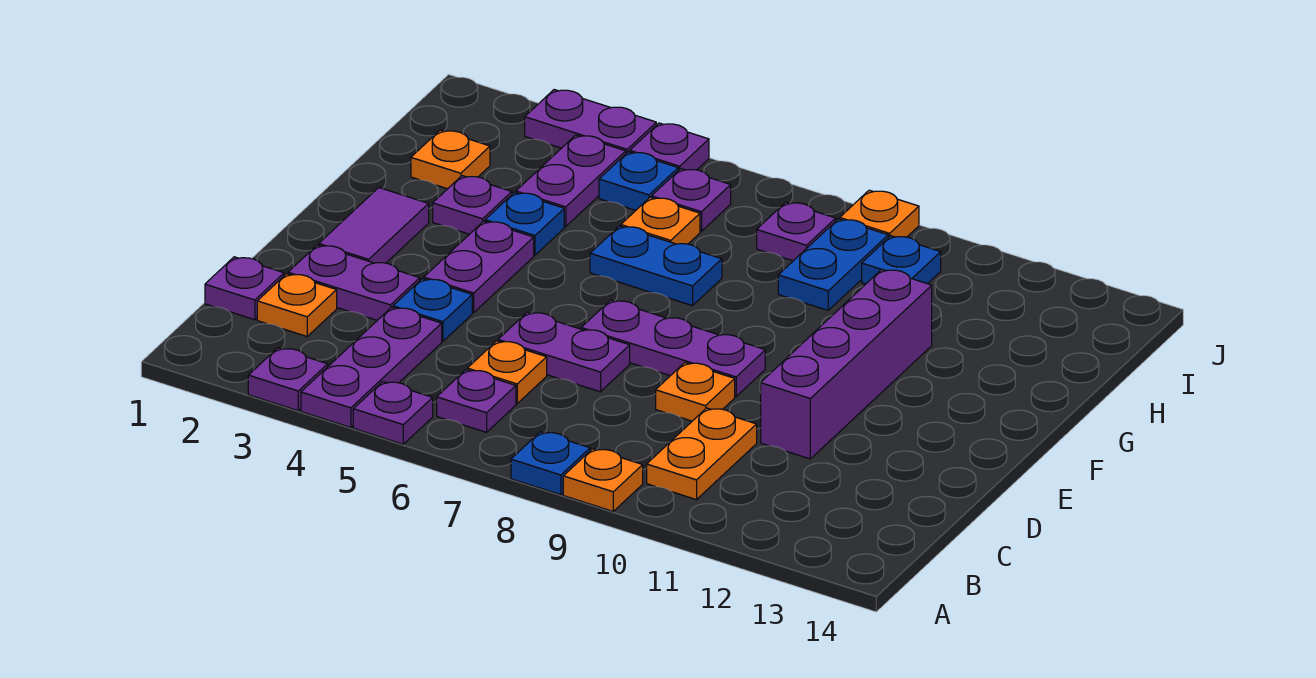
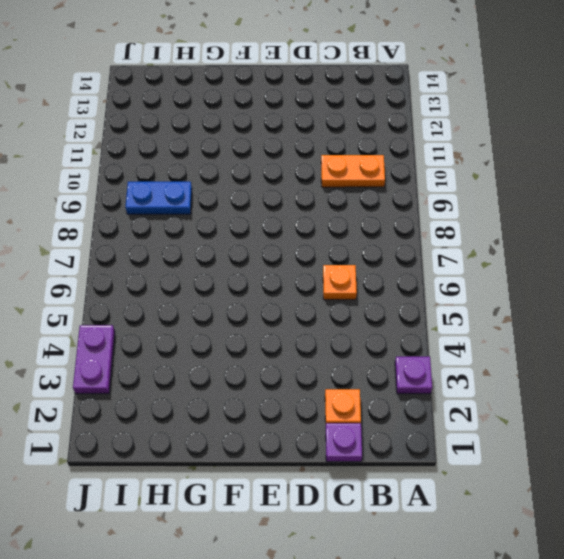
none -> purple plate A4:C4 level 1
none -> purple plate A5 level 1
none -> blue plate A8 level 1
none -> orange plate A9 level 1

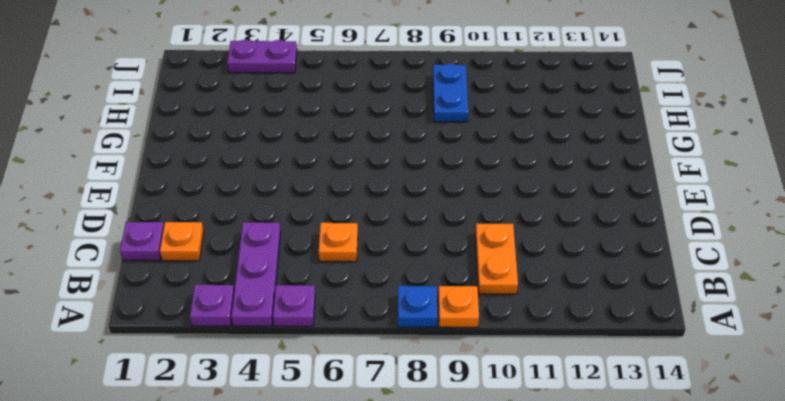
none -> purple plate B6 level 1
none -> purple plate D2:D3 level 1
none -> blue plate D4 level 1
none -> purple plate D6:D7 level 1

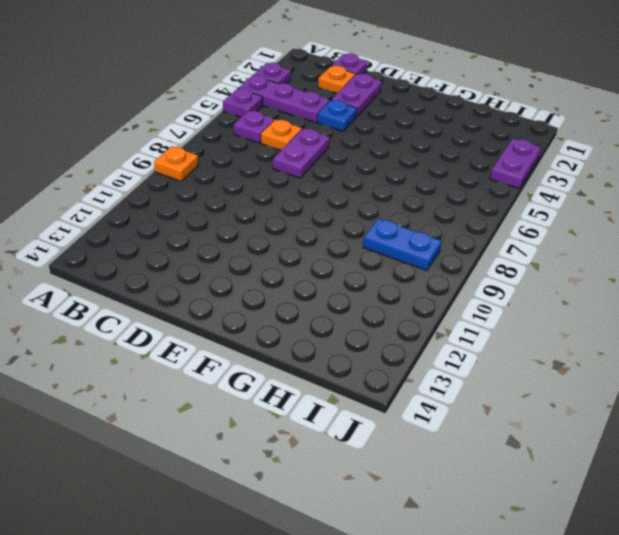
none -> blue plate A8 level 1
none -> orange plate B10:C10 level 1
none -> orange plate D9 level 1
none -> purple brick D11:G11 level 1

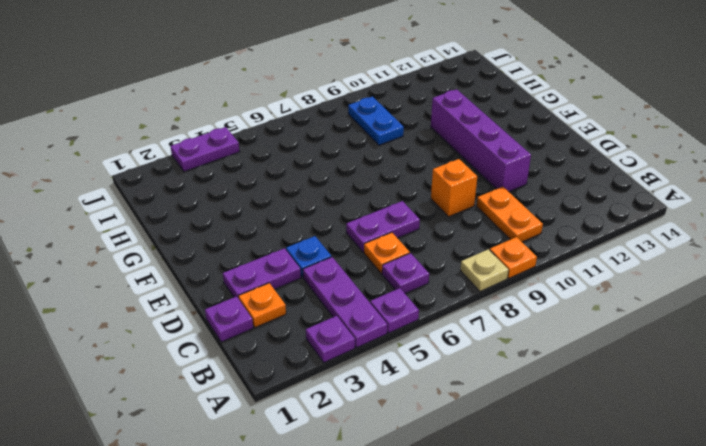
tan plate A8 level 1 -> blue plate A8 level 1
orange brick D9 level 1 -> orange plate D9 level 1
none -> purple tile E2:F2 level 1
none -> purple plate E4:F4 level 1
none -> purple plate E7:E9 level 1
none -> purple plate G3 level 1

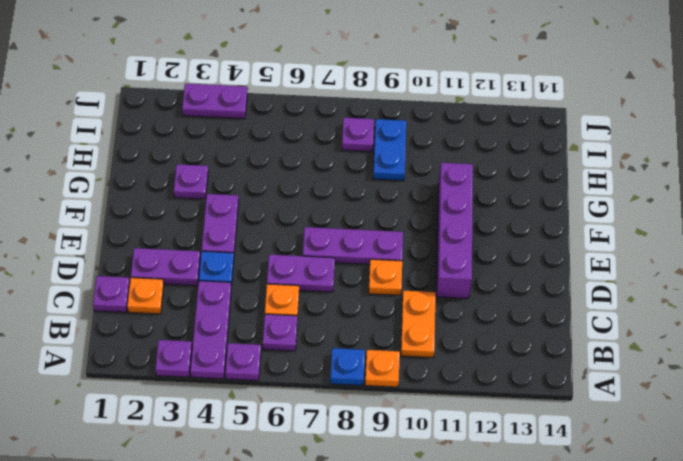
none -> purple tile E2:F2 level 1
none -> blue plate G4 level 1
none -> blue plate G6:G7 level 1
none -> orange plate H2 level 1

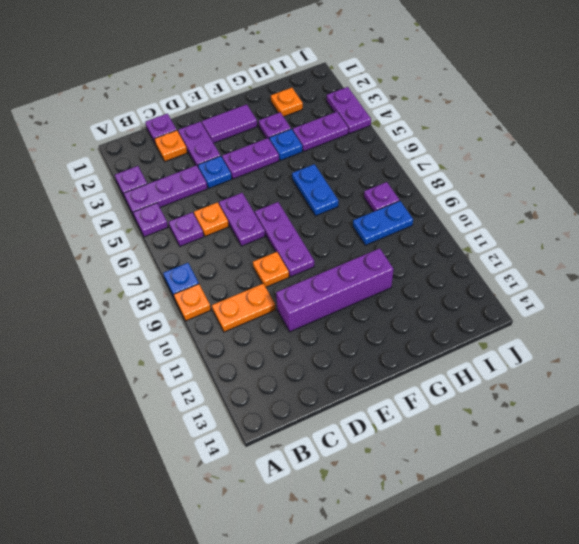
none -> orange plate H6 level 1
none -> blue plate I5 level 1
none -> purple plate I6 level 1
none -> blue plate I10 level 1

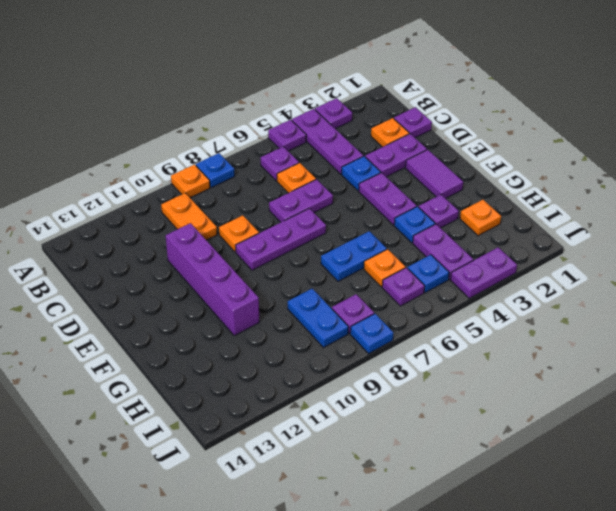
blue plate J8 level 1 -> blue plate I10 level 1
none -> purple plate J5 level 1
none -> orange plate J9 level 1

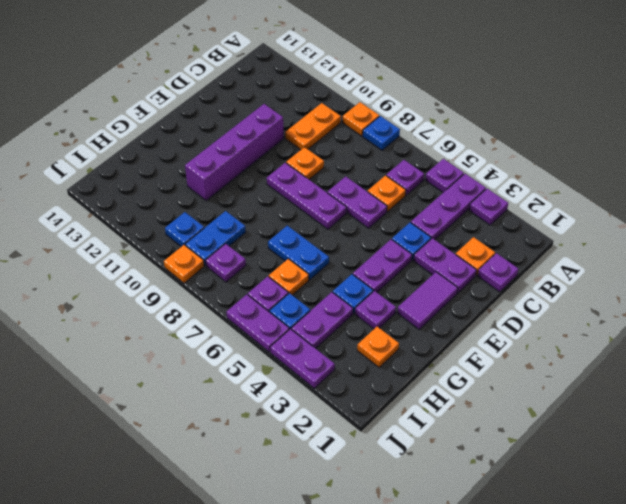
purple plate J5:J6 level 1 -> purple plate J5 level 1

